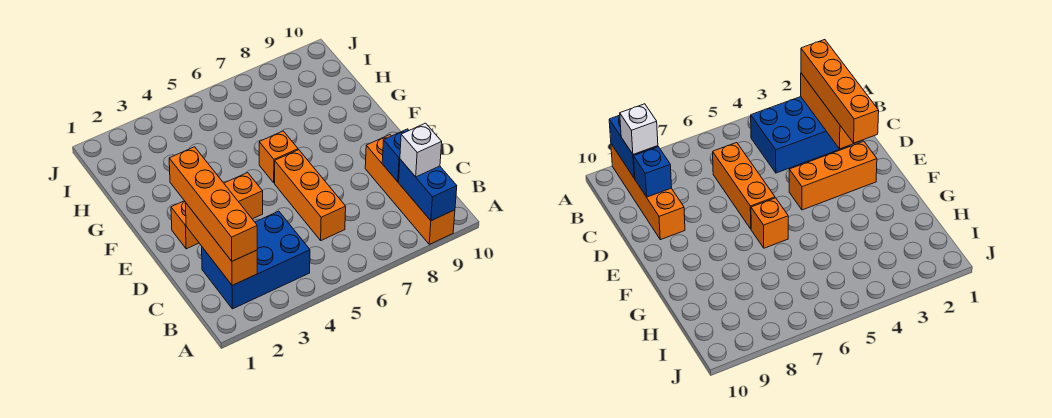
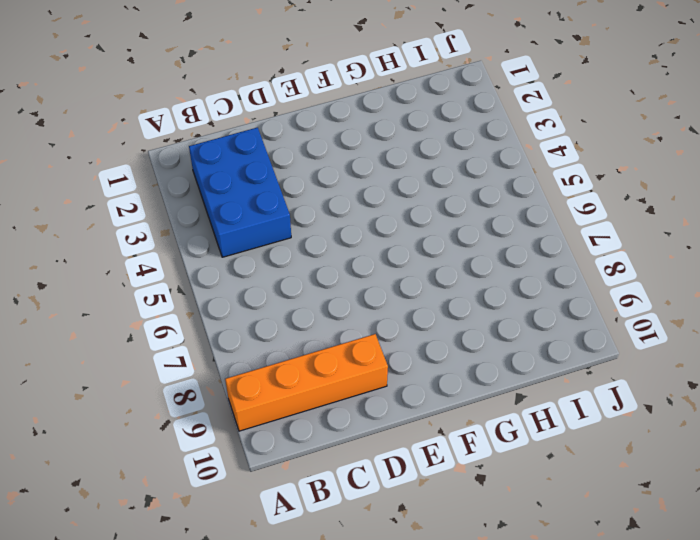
none -> orange brick C6:E6 level 1
none -> orange brick E2:E4 level 1

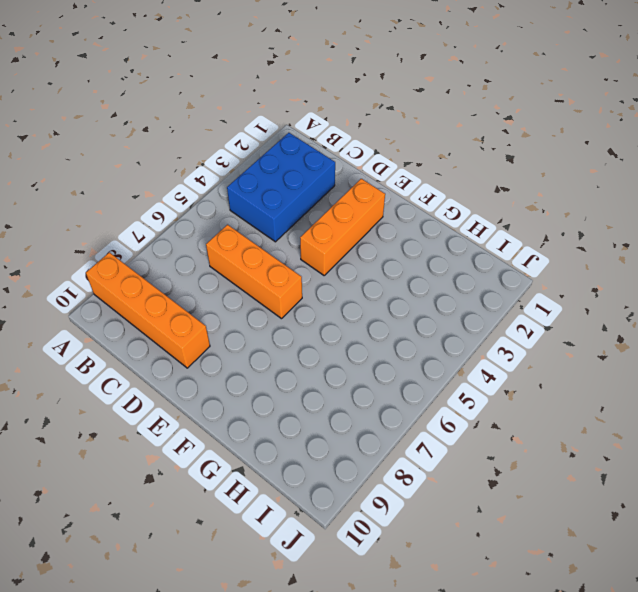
none -> orange brick F6 level 1
none -> blue brick A9:B9 level 2

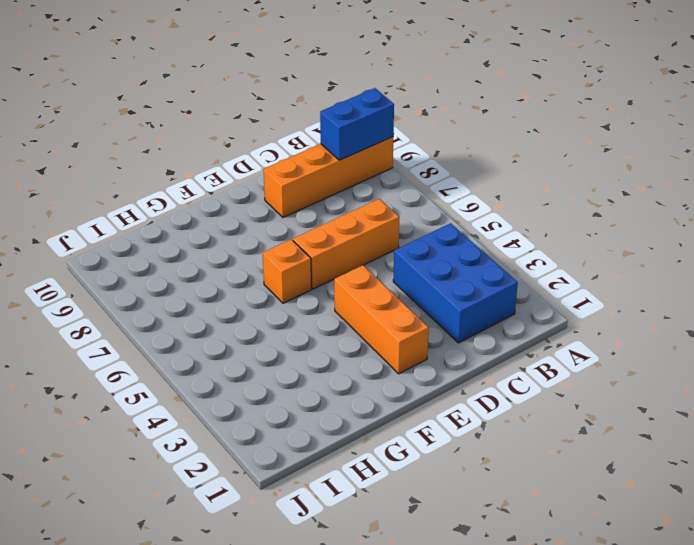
none -> orange brick B2:D2 level 2
none -> blue brick C9 level 2

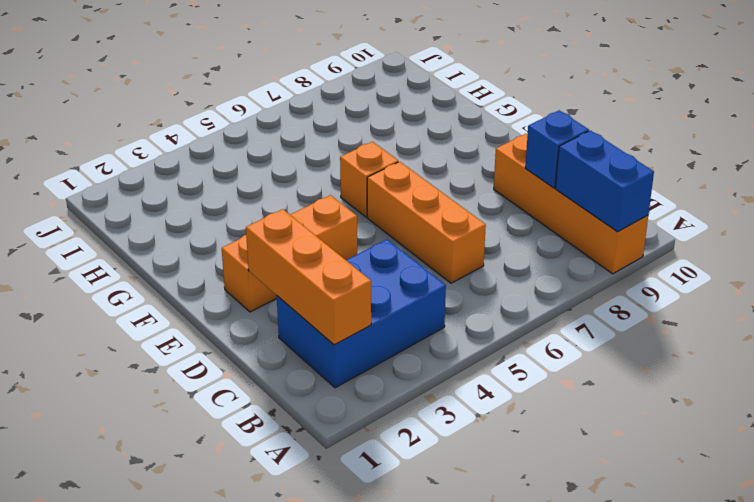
none -> orange brick B2:E2 level 3
none -> white brick B9 level 3

